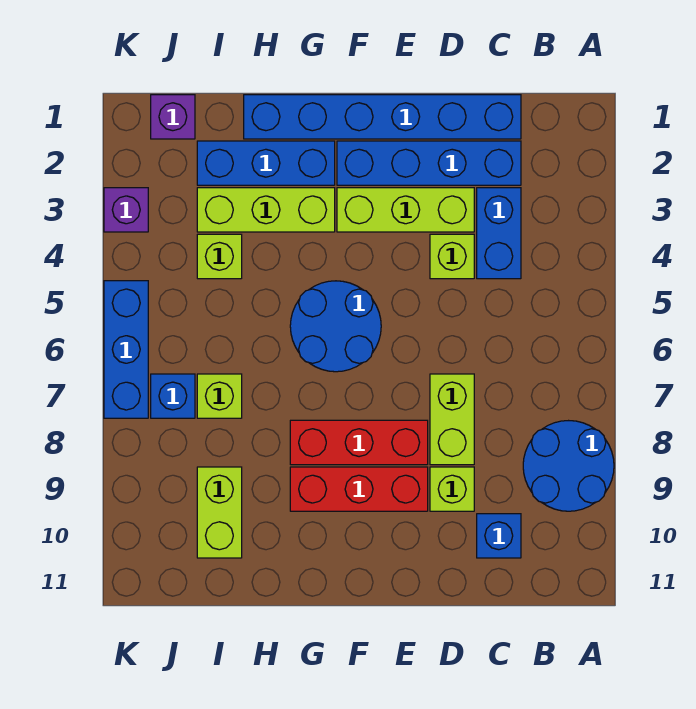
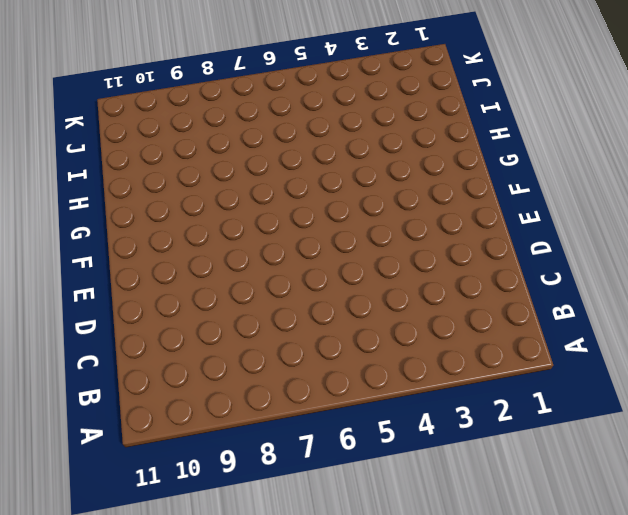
none -> blue round brick A8:B9 level 1
none -> blue brick C1:H1 level 1
none -> blue brick C2:F2 level 1

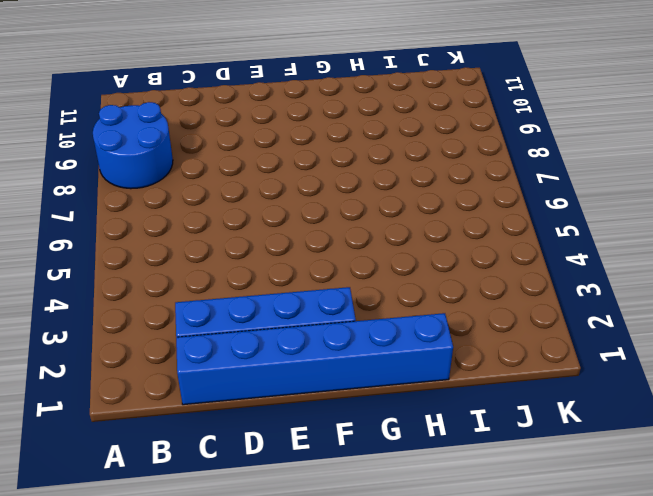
none -> blue brick C3:C4 level 1
none -> blue brick C10 level 1
none -> lime brick D3:F3 level 1

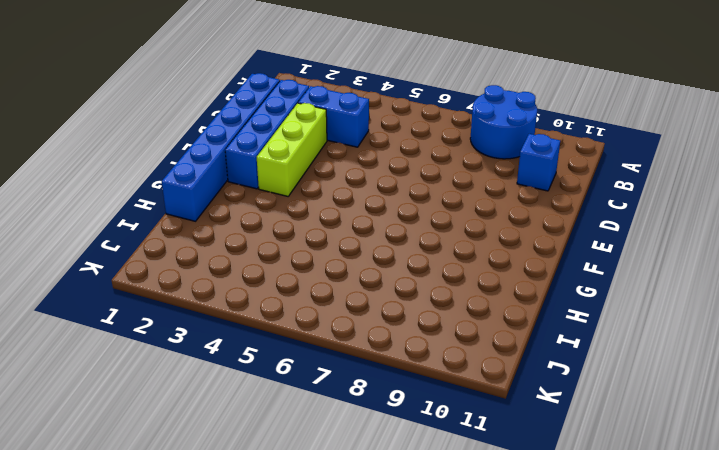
none -> lime brick D4 level 1
none -> lime brick D7:D8 level 1
none -> lime brick D9 level 1

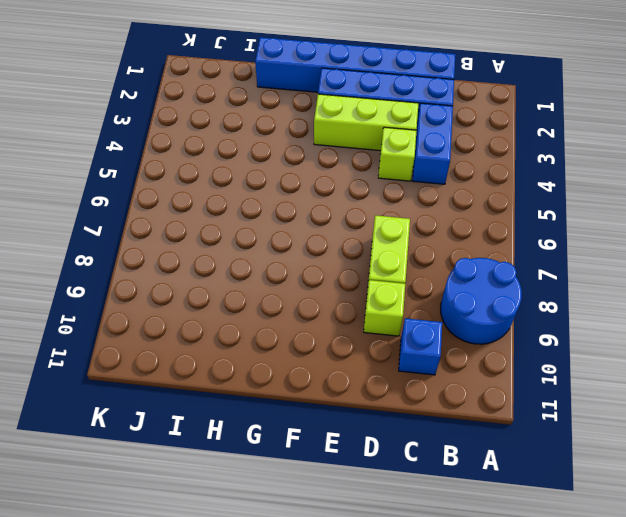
none -> red brick E8:G8 level 1
none -> red brick E9:G9 level 1
none -> blue round brick F5:G6 level 1

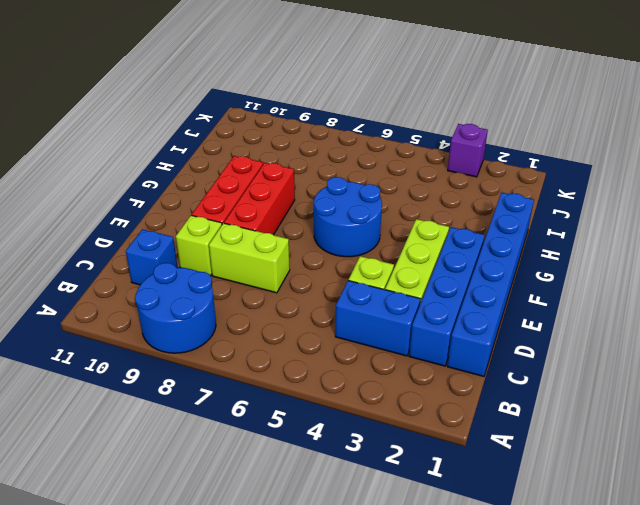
none -> blue brick G2:I2 level 1
none -> lime brick G3:I3 level 1
none -> lime brick I4 level 1

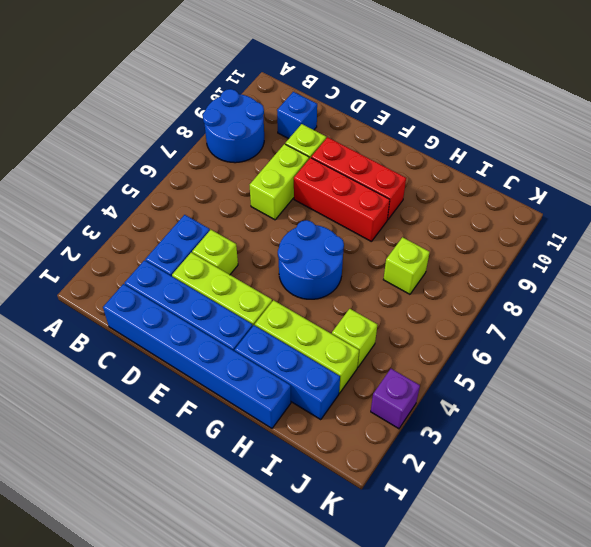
none -> lime brick I9:I10 level 1
none -> purple brick J1 level 1
none -> blue brick J7 level 1

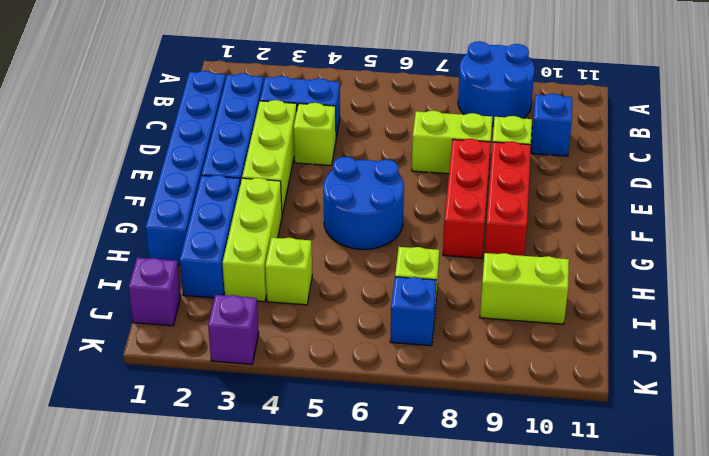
none -> blue brick K5:K7 level 1

